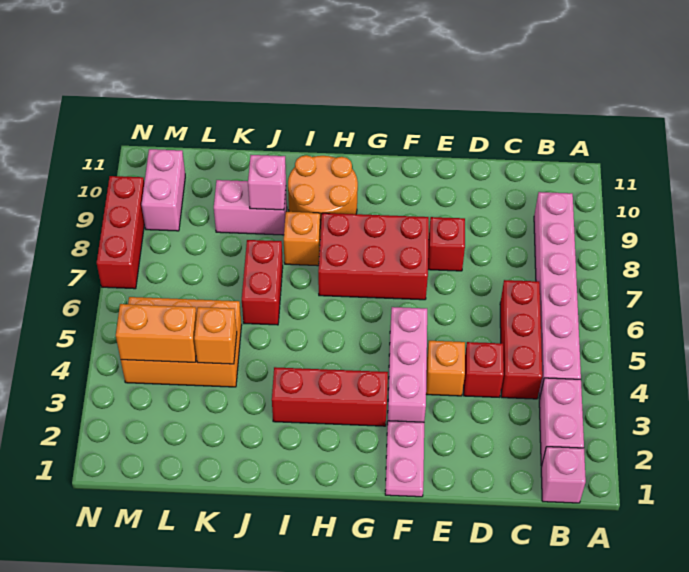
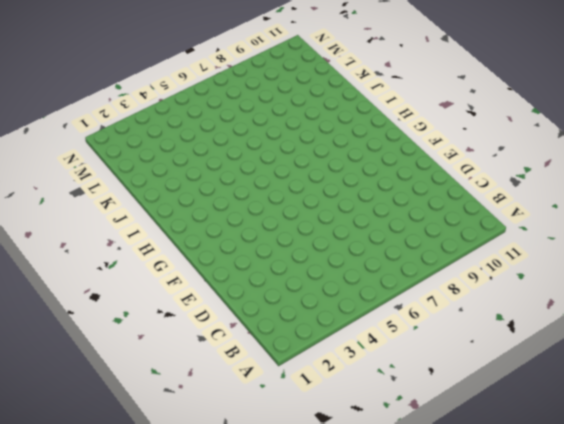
none -> pink brick B1 level 1
none -> pink brick B2:B3 level 1
none -> pink brick B4:B9 level 1

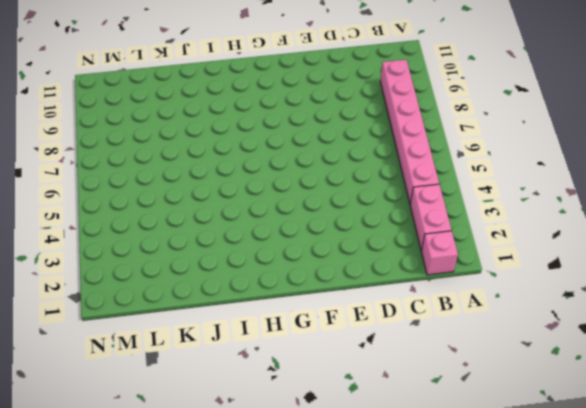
none -> red brick C4:C6 level 1
none -> red brick D4 level 1
none -> orange brick E4 level 1

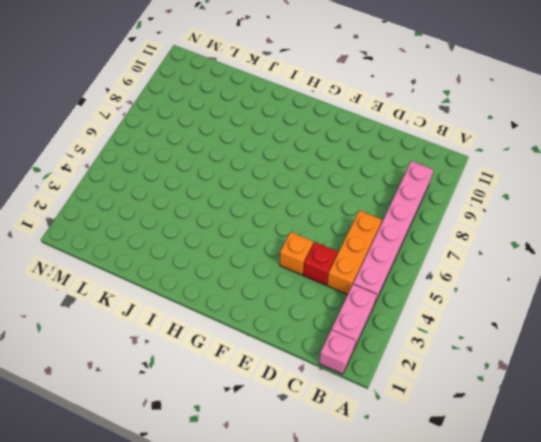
orange brick C4:C6 level 1 -> red brick C4:C6 level 1
none -> red brick E8 level 1
none -> pink plate F1:F2 level 1
none -> pink brick F3:F5 level 1

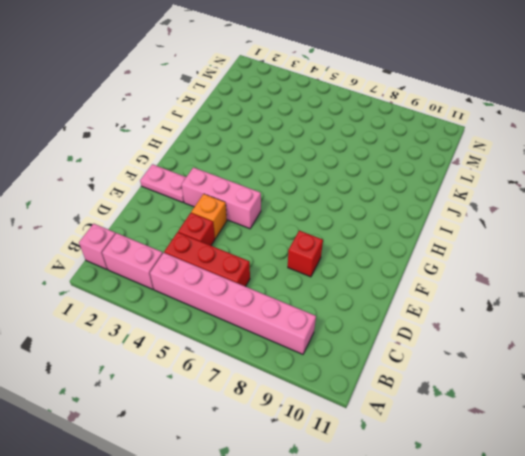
none -> red brick F7:H8 level 1
none -> red brick G3:I3 level 1
none -> orange round brick H9:I10 level 1

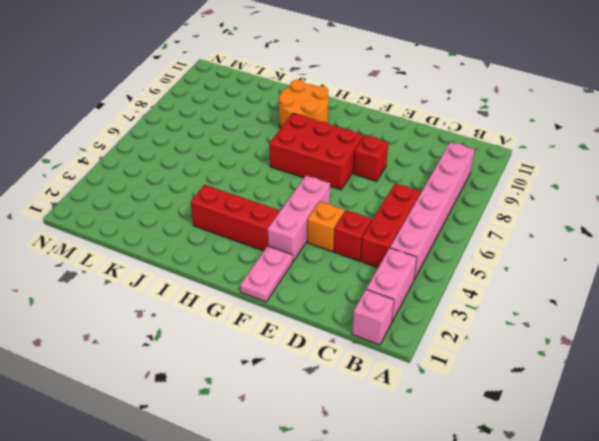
none -> orange brick I8 level 1
none -> red brick J6:J7 level 1
none -> pink brick J9:K9 level 1

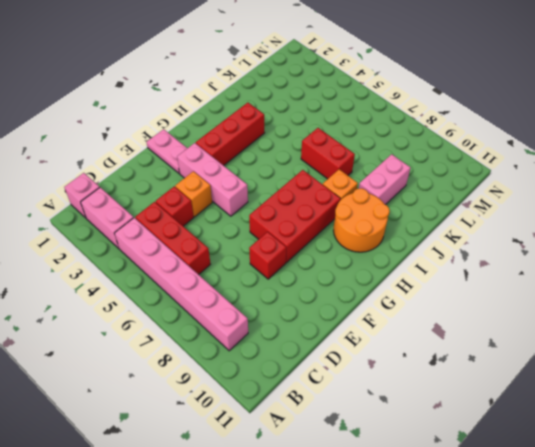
none -> orange brick K4:M5 level 1
none -> pink brick M9:M10 level 1
none -> red brick N7:N9 level 1

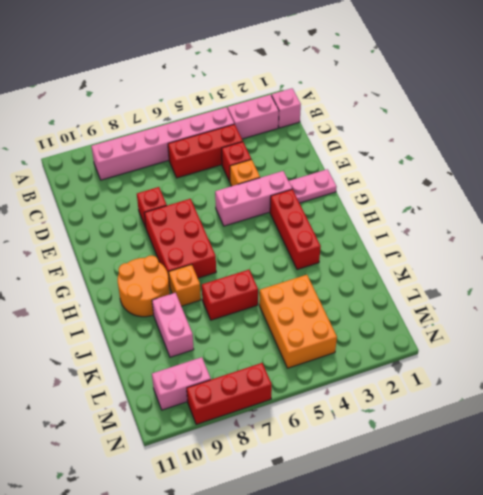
none -> pink brick J9 level 2
none -> orange brick K4 level 2
none -> orange brick L4:M4 level 2

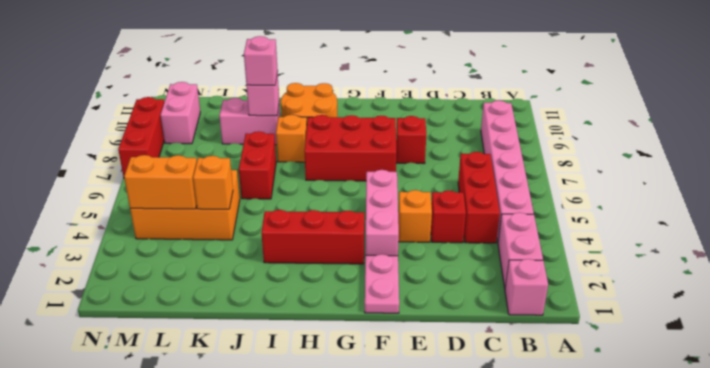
pink brick J9 level 3 -> none

